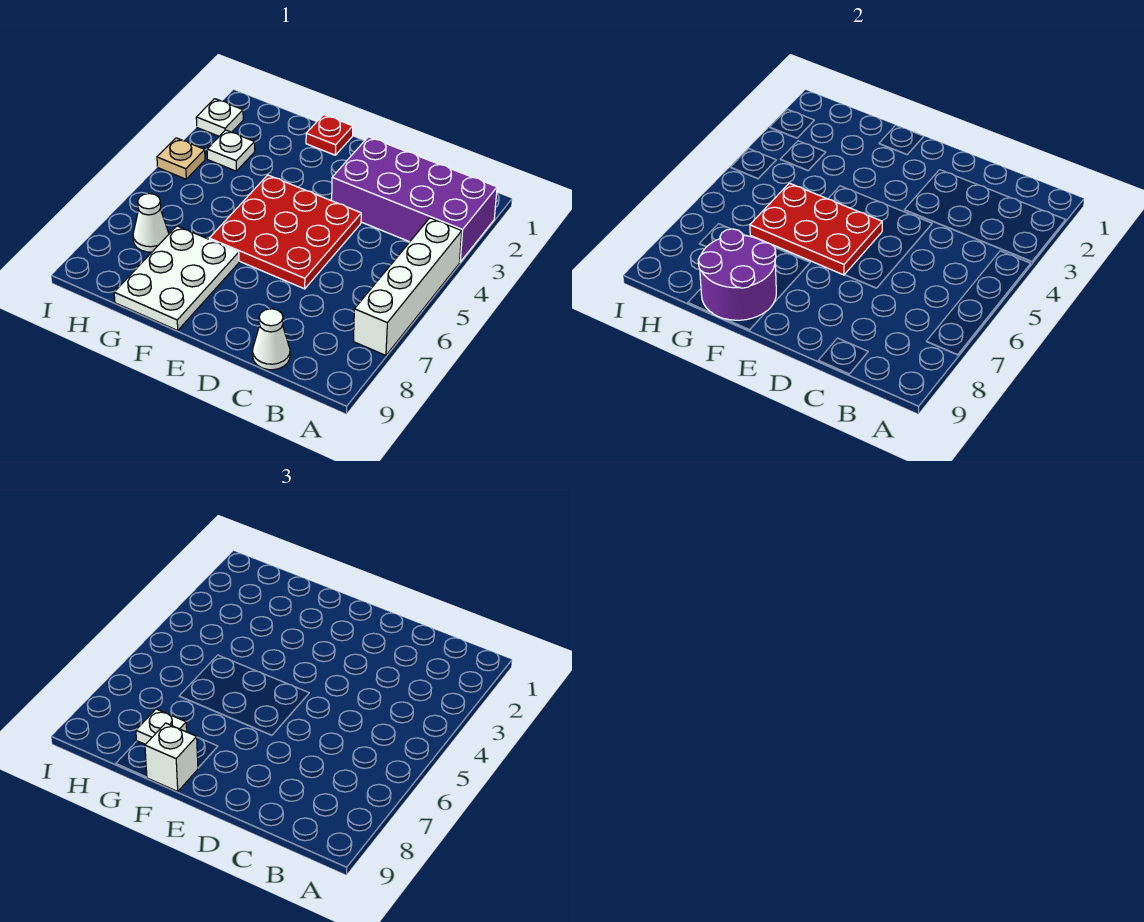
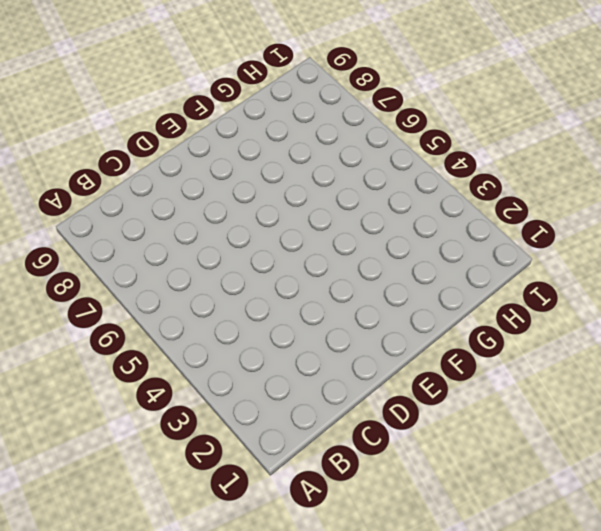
none -> purple brick A2:D3 level 1
none -> white brick A4:A7 level 1
none -> white cone C9 level 1

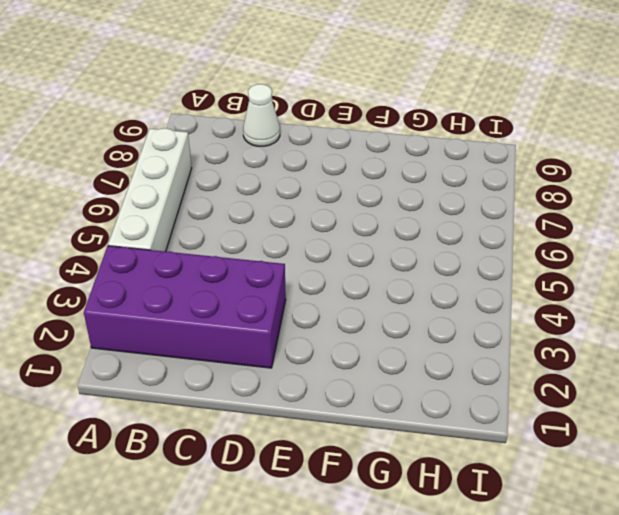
none -> red plate D4:F6 level 1
none -> red plate F1 level 1
none -> white plate F7:G9 level 1

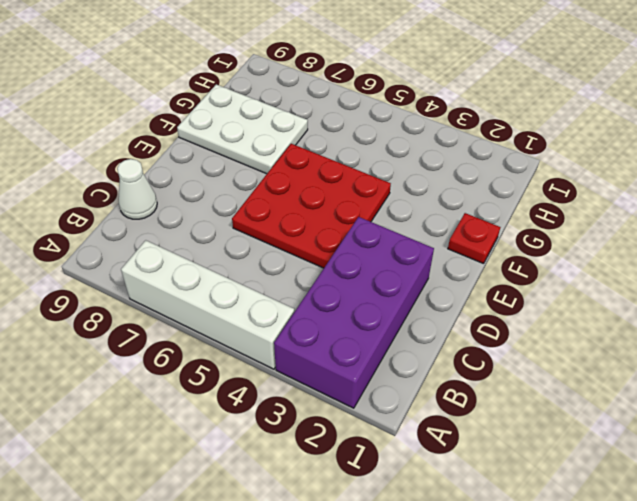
none -> white plate H3 level 1
none -> white cone H7 level 1
none -> white plate I2 level 1

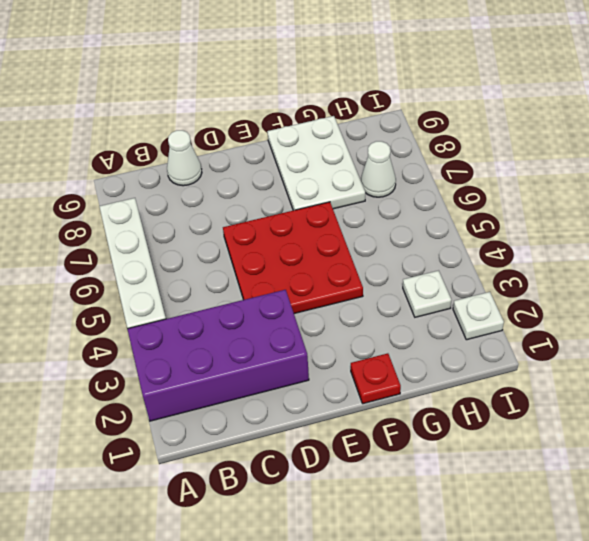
none -> tan plate I4 level 1
none -> red plate E5:G6 level 2
none -> purple round brick F8:G9 level 2

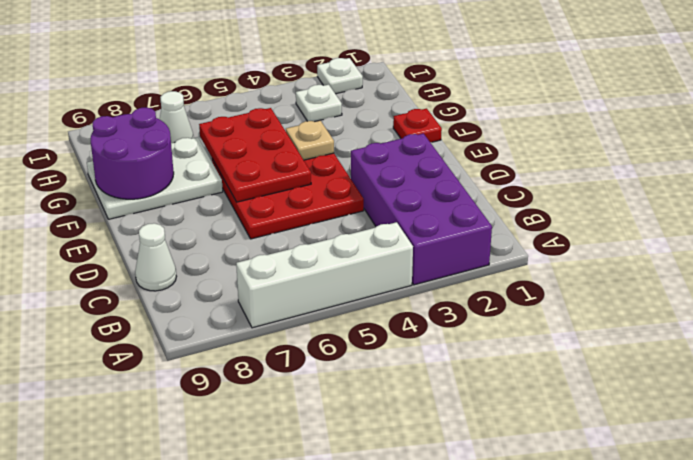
tan plate F4 level 2 -> tan plate I4 level 1
none -> white brick F9 level 3
none -> white plate G8 level 3

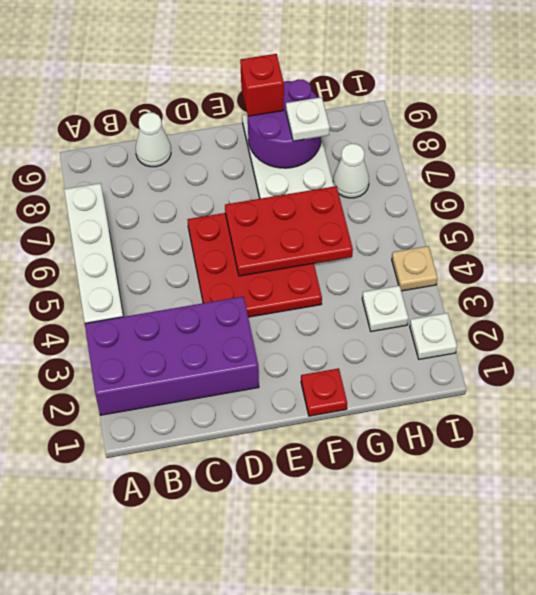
red brick F9 level 3 -> white brick F9 level 3

